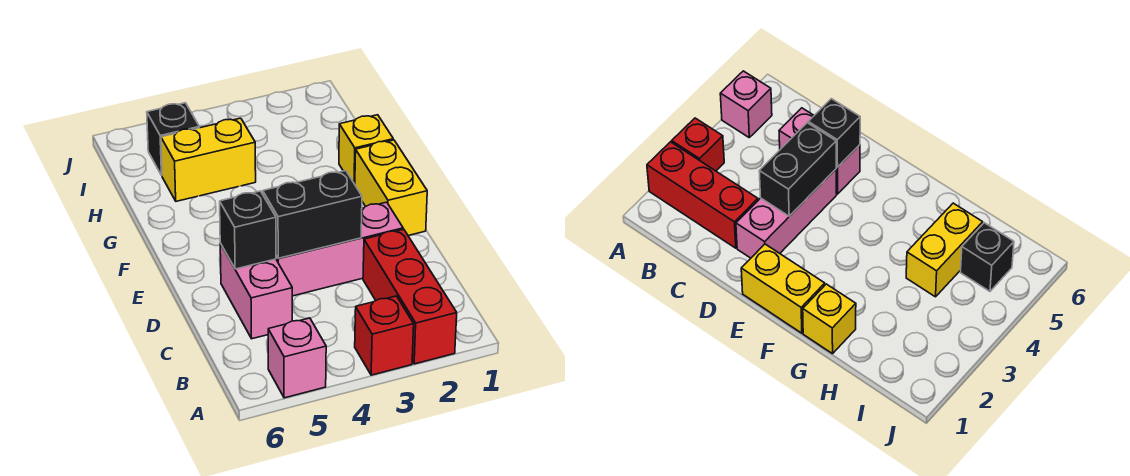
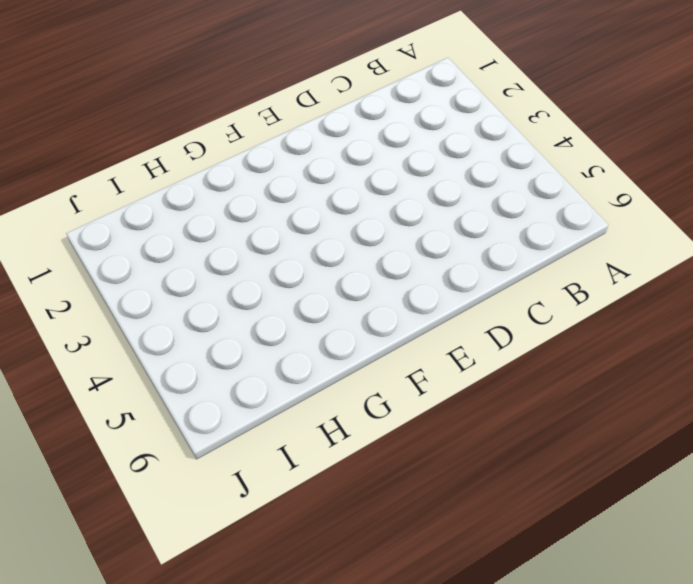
none -> red brick A2:C2 level 1
none -> red brick A3 level 1

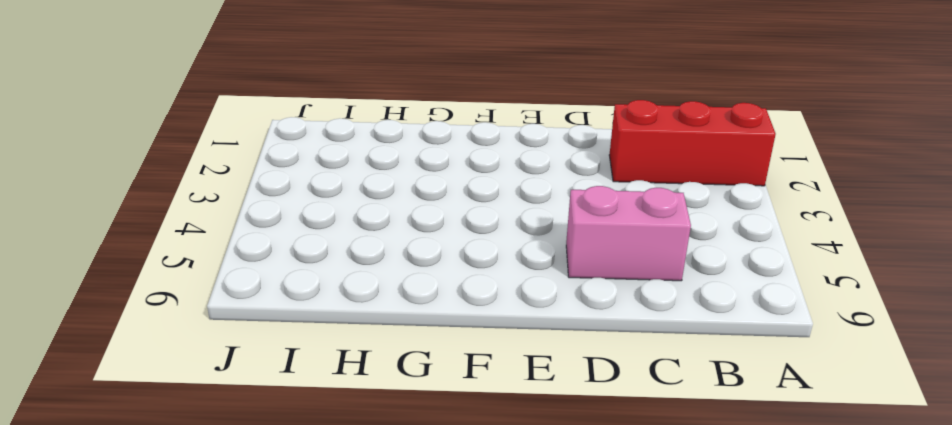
none -> red brick A3 level 1
none -> pink brick A5 level 1

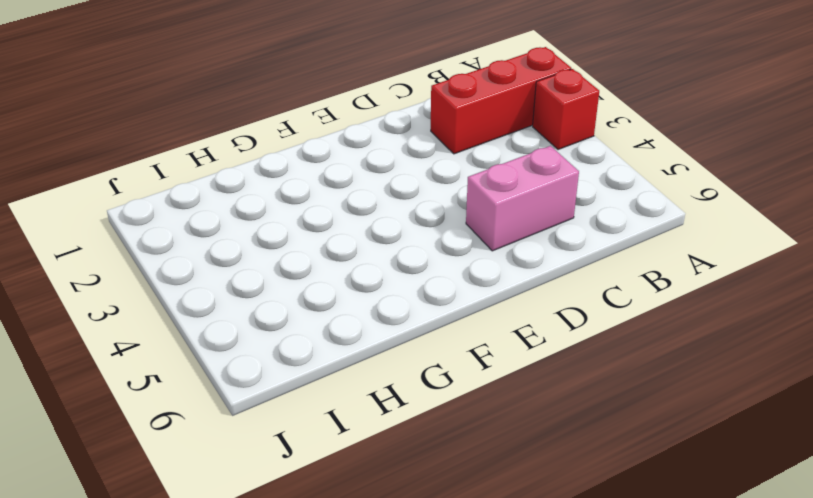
none -> pink brick A5 level 1
none -> pink brick D2:D4 level 1

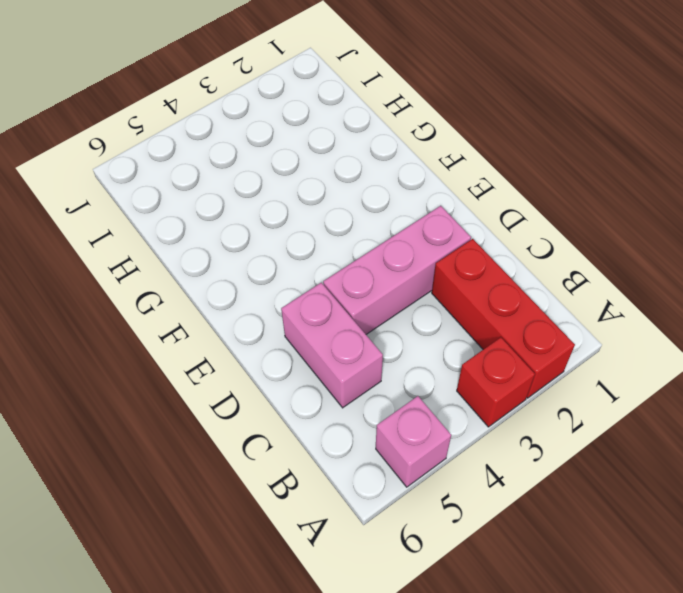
none -> yellow brick E1:F1 level 1
none -> yellow brick G1 level 1

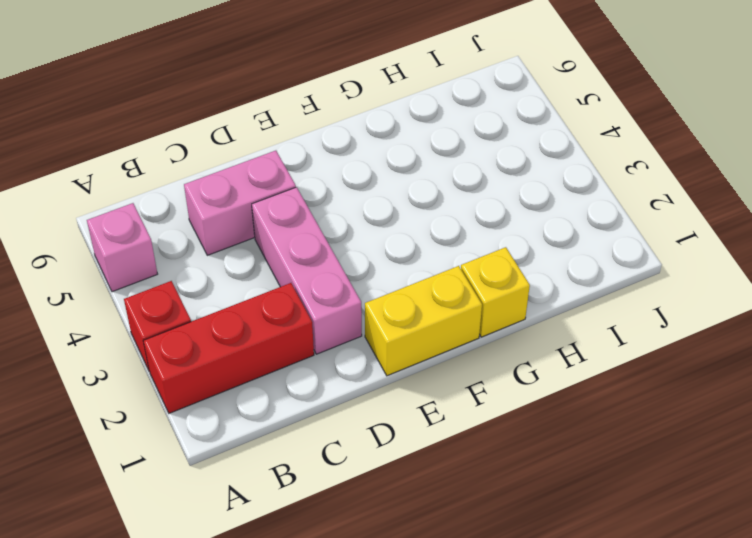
none -> yellow brick H4:H5 level 1
none -> black brick I5 level 1

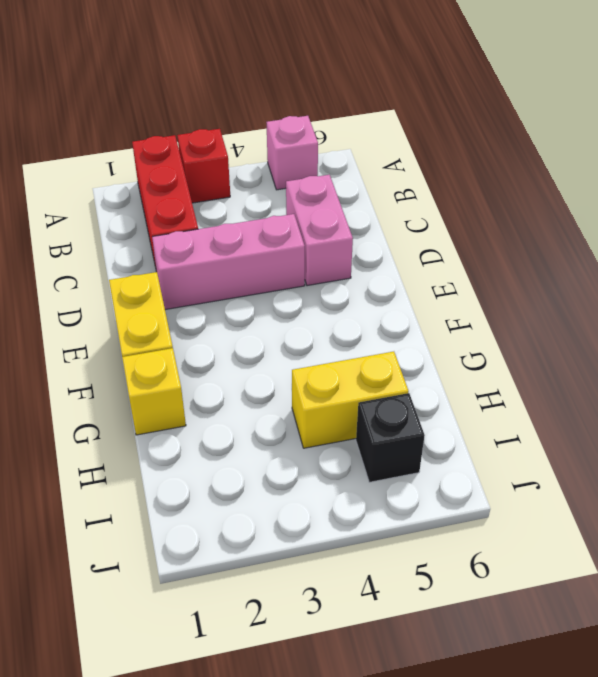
none -> black brick D3:D4 level 2
none -> black brick D5 level 2

